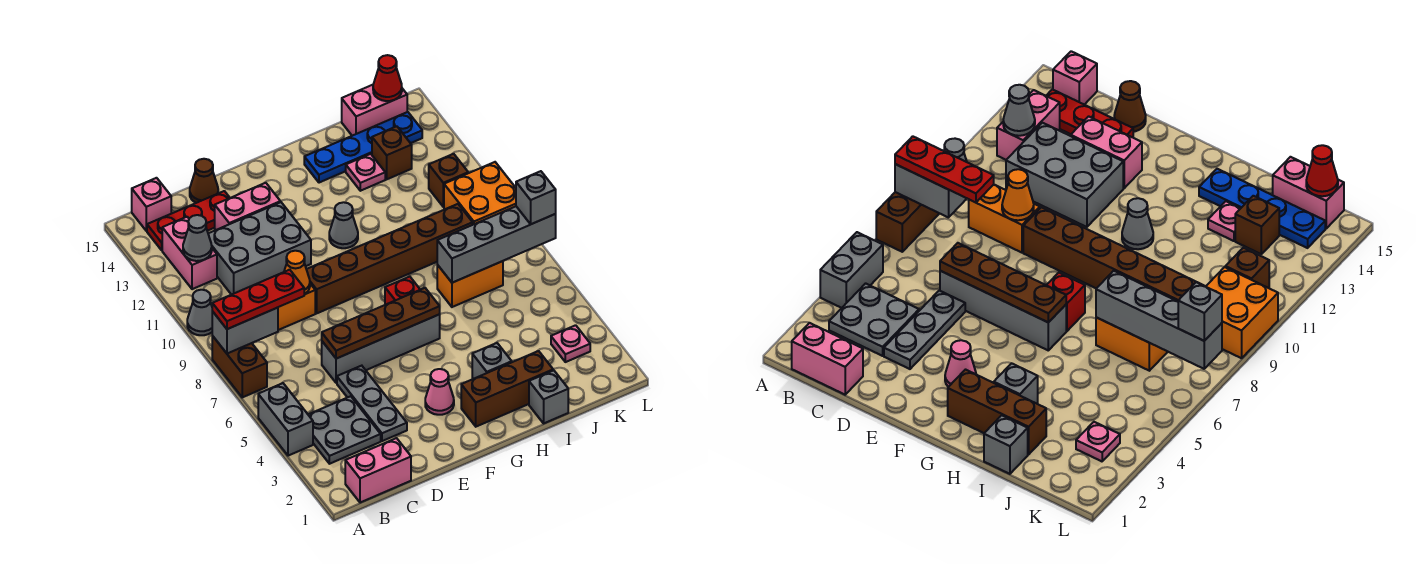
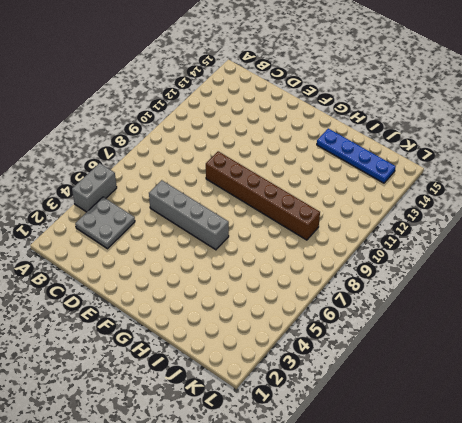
none -> brown brick A7:A8 level 1
none -> grey cone A10 level 1
none -> pink brick B1:C1 level 1
none -> pink brick B12:B13 level 1

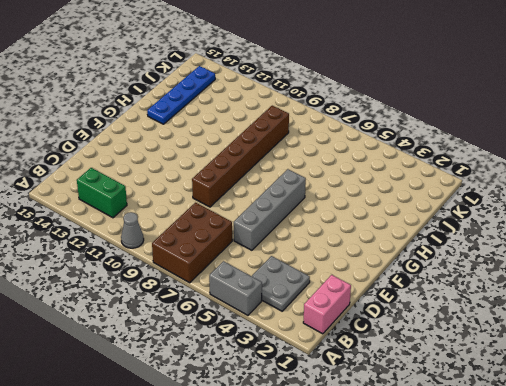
brown brick A7:C8 level 1 -> brown brick A7:A8 level 1
green brick B12:B13 level 1 -> pink brick B12:B13 level 1
none -> red plate B14:D14 level 1
none -> pink brick B15 level 1
none -> orange brick C9:D9 level 1
none -> grey brick C11:E12 level 1

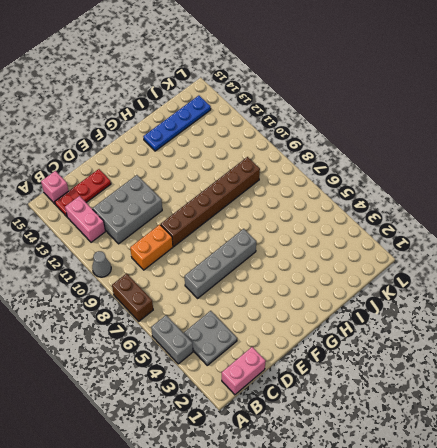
none -> grey plate D3:D5 level 1
none -> pink brick D13:E13 level 1
none -> brown cone D15 level 1
none -> pink cone F3 level 1

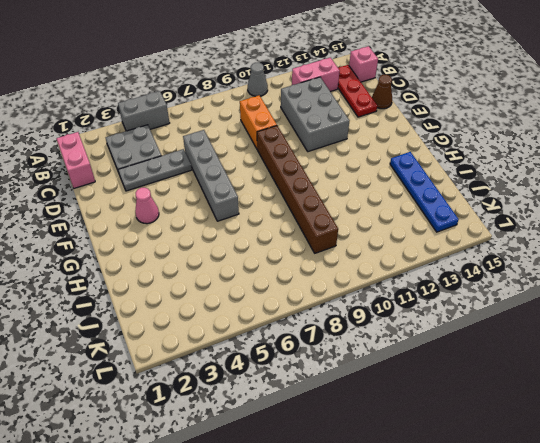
none -> brown brick A7:A8 level 1
none -> pink brick D13:E13 level 1
none -> brown brick G2:I2 level 1
none -> red brick G7 level 1

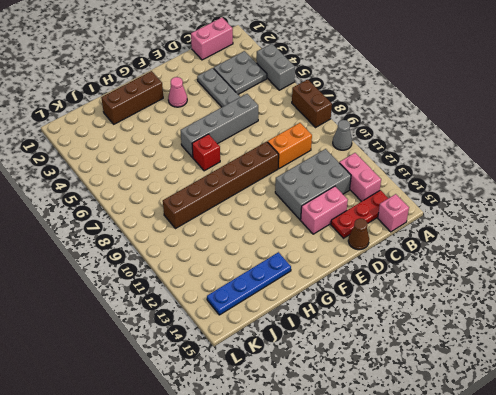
none -> grey cone G11 level 1
none -> grey brick H3 level 1
none -> grey brick I1 level 1
none -> orange brick I7:J7 level 1

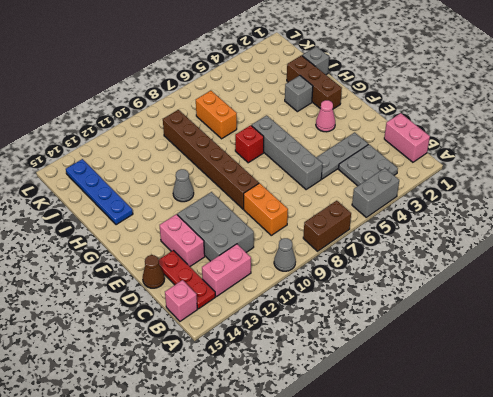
none -> pink plate I13 level 1
none -> brown brick J13 level 1
none -> pink brick J15:K15 level 1
none -> pink plate K3 level 1

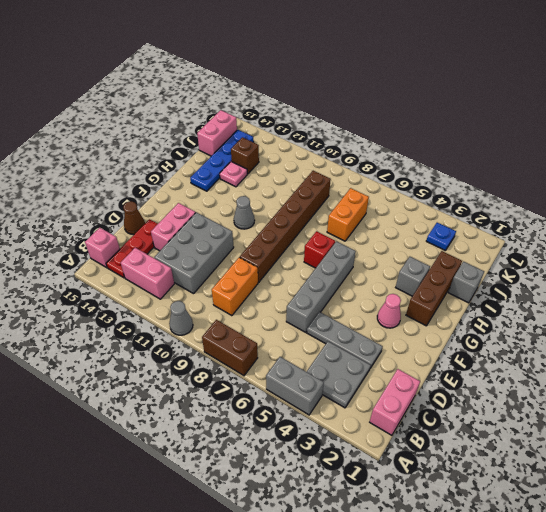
blue plate K3 level 1 -> pink plate K3 level 1
none -> orange brick K9:L10 level 1
none -> brown brick K11 level 1
none -> grey brick A8:B8 level 2
none -> grey cone B12 level 2

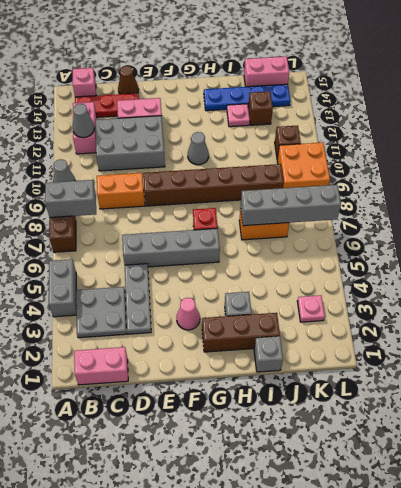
none -> brown plate D6:G6 level 2
none -> orange cone D9 level 2
none -> red cone K15 level 2
none -> red plate A8:C8 level 3

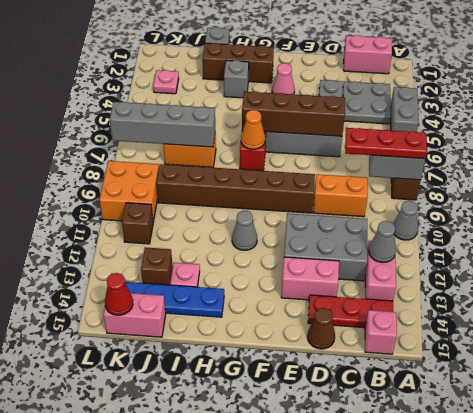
brown brick D6:G6 level 2 -> brown plate D6:G6 level 2
orange cone G7 level 2 -> orange cone D9 level 2
none -> grey brick L7 level 3

